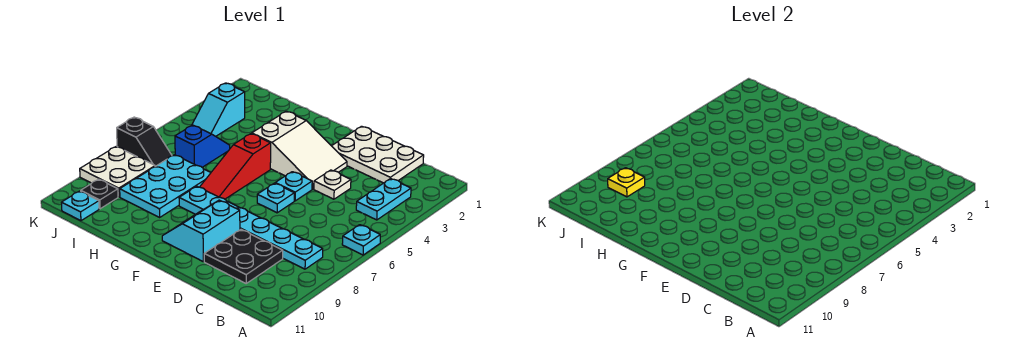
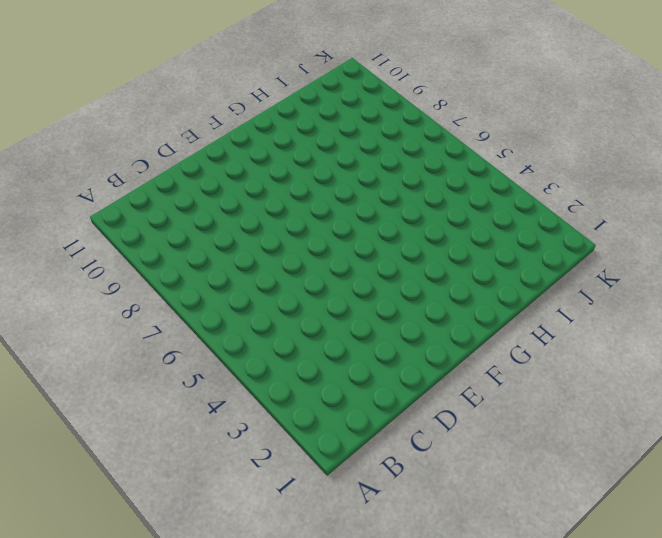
none -> cyan plate A6 level 1
none -> cyan plate B3:B4 level 1
none -> cyan plate B8:G8 level 1

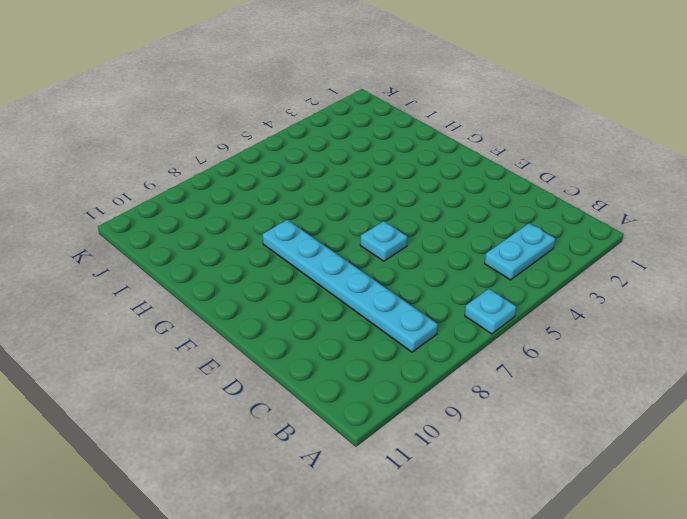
none -> white plate C1:E2 level 1
none -> black plate C9:D10 level 1
none -> white plate D4 level 1

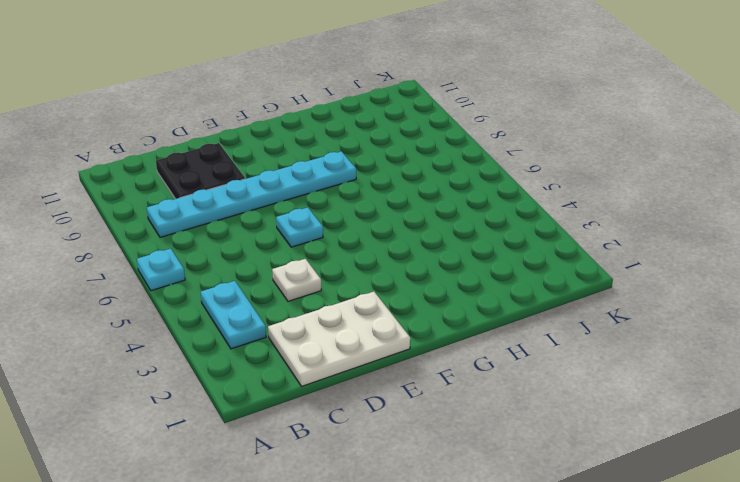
none -> white slope E3:G4 level 1 top G
none -> cyan plate E5 level 1
none -> cyan slope E9:F10 level 1 top E

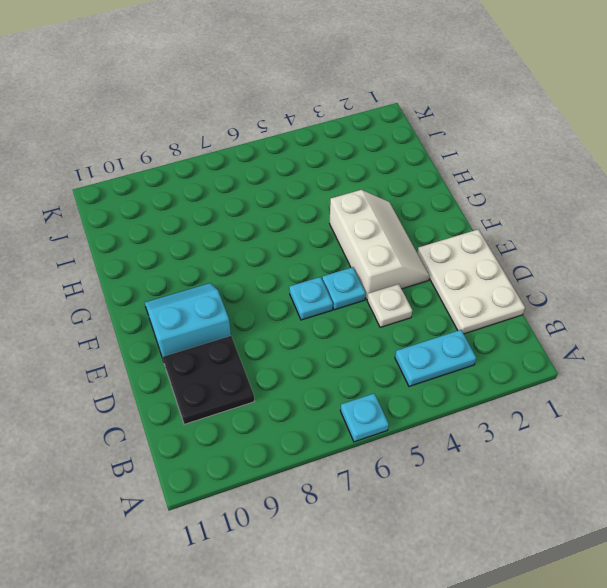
white slope E3:G4 level 1 top 4 -> white slope E3:G4 level 1 top G
none -> cyan plate B8:G8 level 1
none -> red slope G5:G7 level 1 top 5
none -> cyan plate H7:I9 level 1

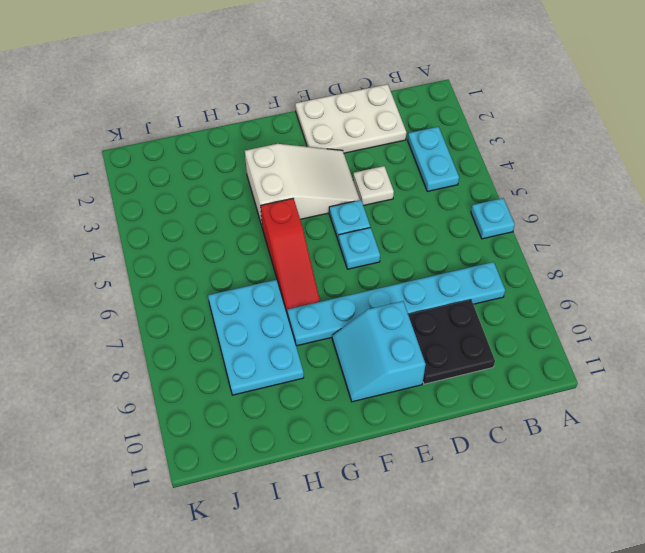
none -> blue slope I5:I6 level 1 top 6
none -> cyan slope J3:J4 level 1 top 3
none -> black slope J7:K7 level 1 top K

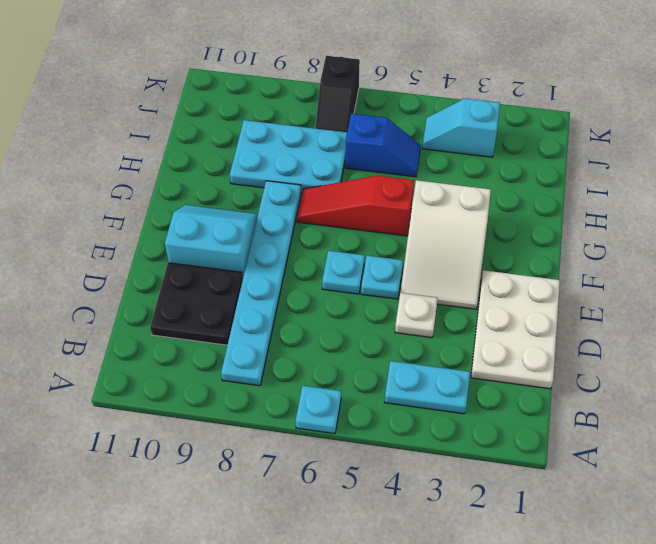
none -> white plate J8:K9 level 1
none -> black plate J10 level 1
none -> cyan plate J11 level 1

